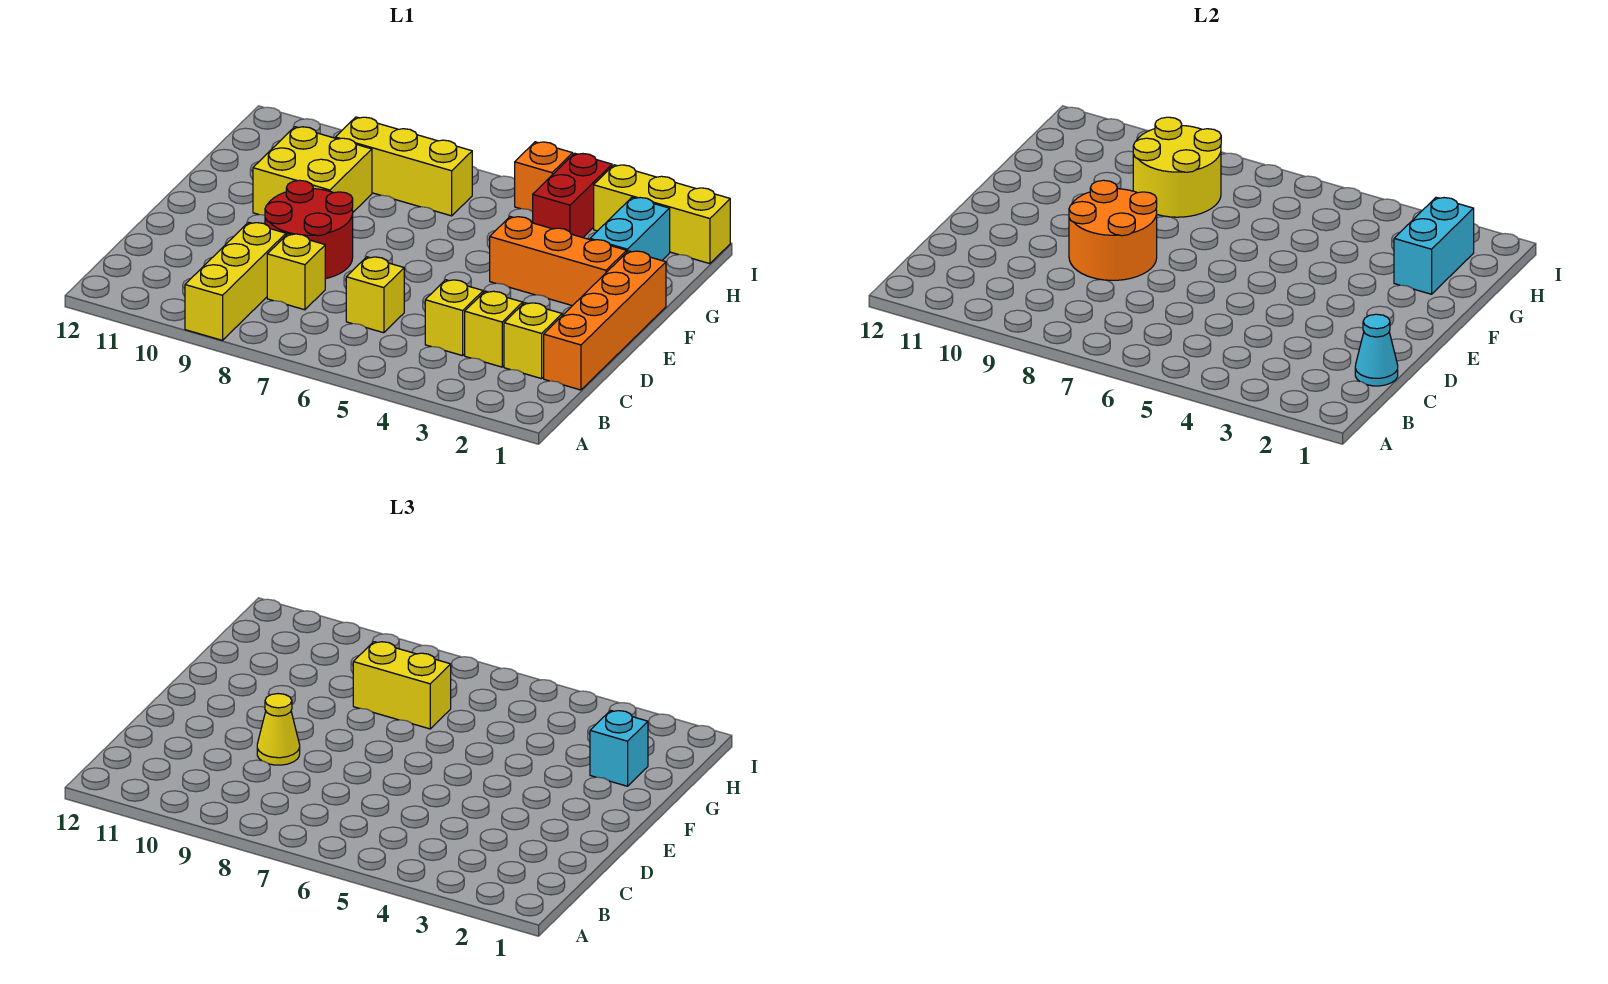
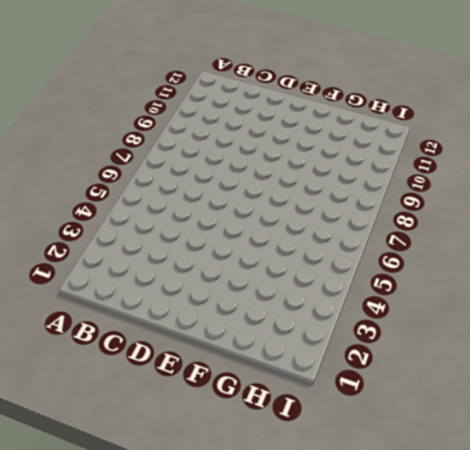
none -> yellow brick A9:C9 level 1
none -> orange brick C1:F1 level 1
none -> yellow brick C2 level 1

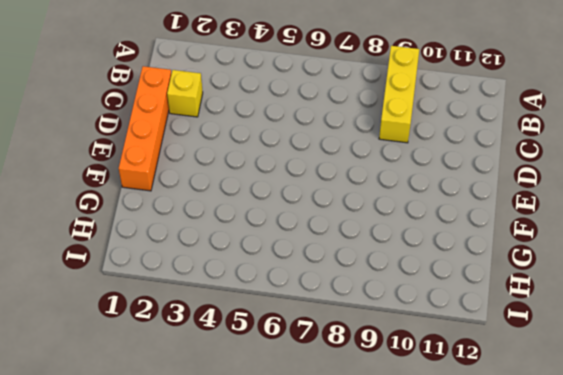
none -> yellow brick C3 level 1
none -> yellow brick C4 level 1
none -> yellow brick C6 level 1

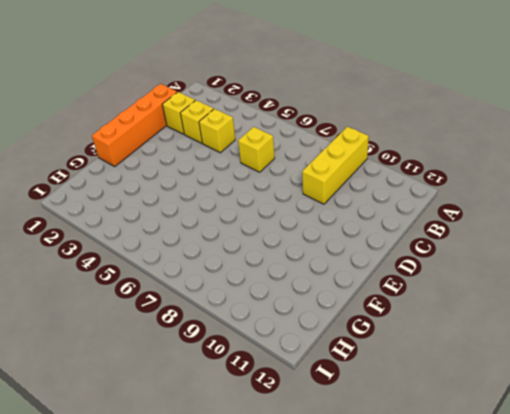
none -> yellow brick C8 level 1
none -> red round brick D8:E9 level 1
none -> orange brick F2:F4 level 1

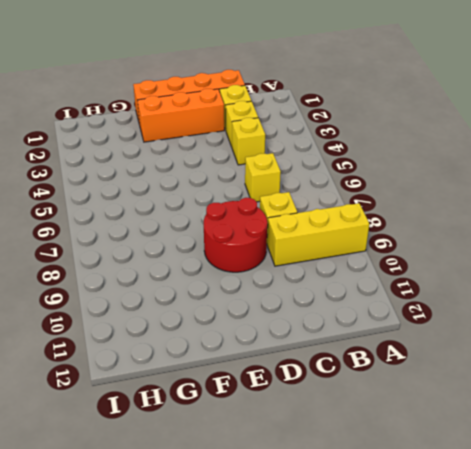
orange brick D2:F2 level 1 -> orange brick F2:F4 level 1
none -> yellow brick F9:G10 level 1
none -> cyan brick G2:H2 level 1
none -> red brick H4:I4 level 1

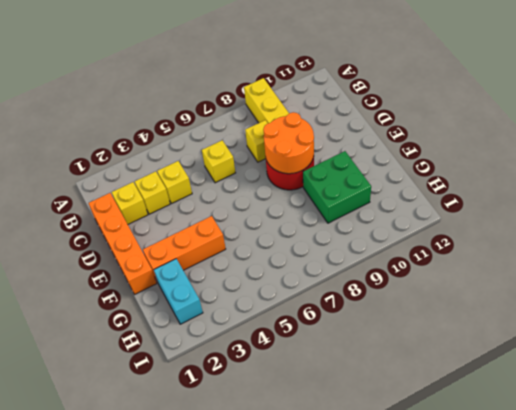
green brick F9:G10 level 1 -> yellow brick F9:G10 level 1
none -> red brick H4:I4 level 1
none -> yellow brick H7:H9 level 1
none -> yellow brick I1:I3 level 1

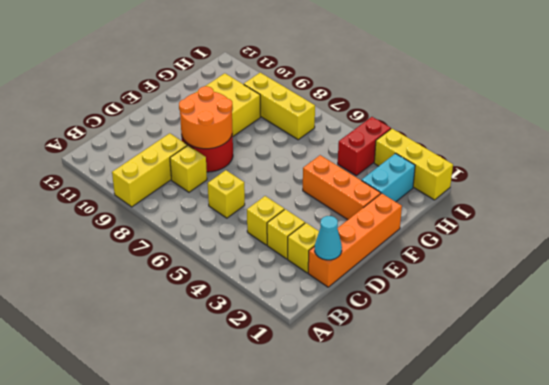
none -> orange brick I5 level 1
none -> cyan brick G2:H2 level 2
none -> yellow round brick G8:H9 level 2

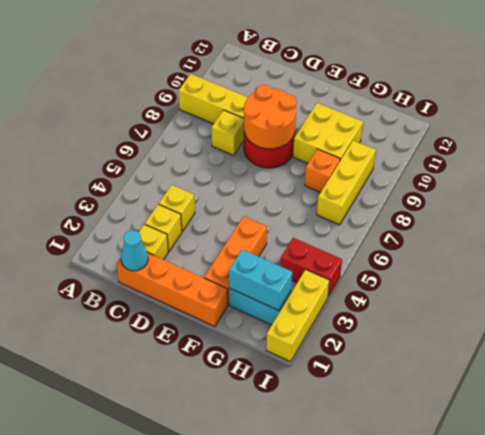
orange brick G8 level 1 -> orange brick I5 level 1
none -> yellow brick C6 level 1
none -> yellow round brick G8:H9 level 2
none -> yellow cone D9 level 3

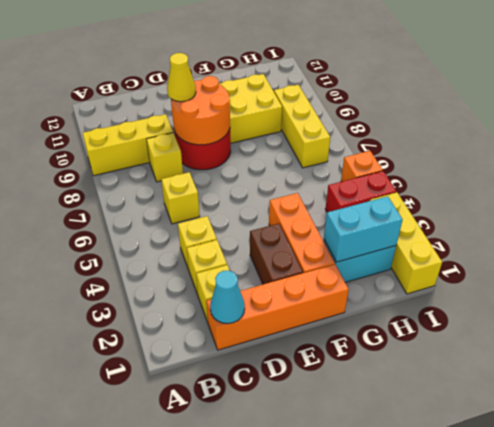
brown brick E2:E3 level 1 -> none
none -> yellow round brick G8:H9 level 2
none -> cyan brick G2 level 3
none -> yellow brick G7:G8 level 3

